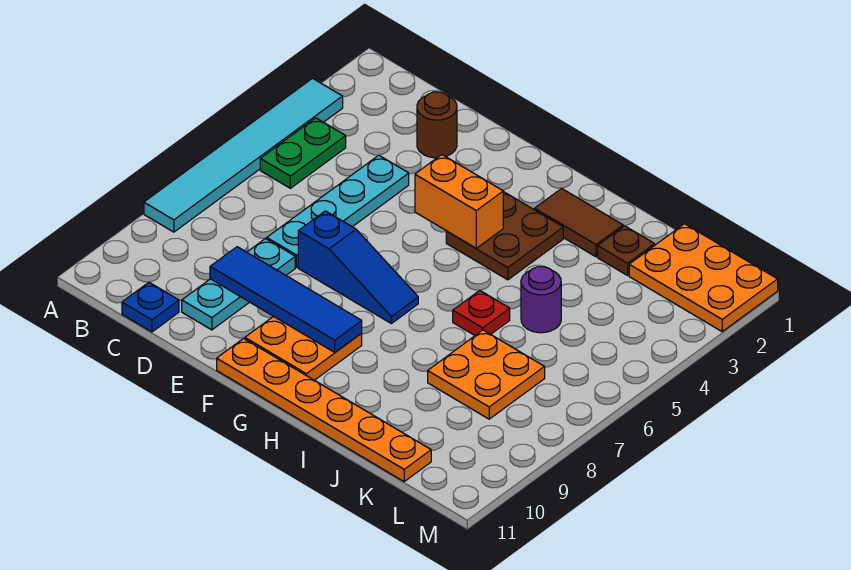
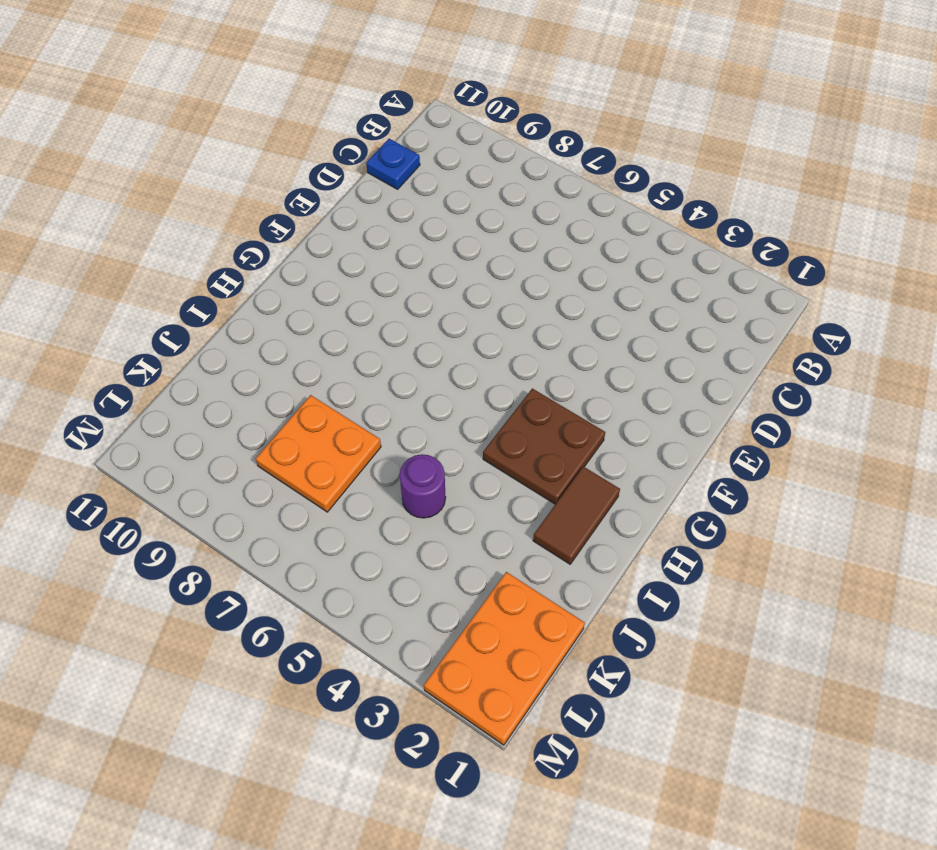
none -> cyan tile A3:A8 level 1
none -> green plate B4:B5 level 1
none -> brown round brick D2 level 1

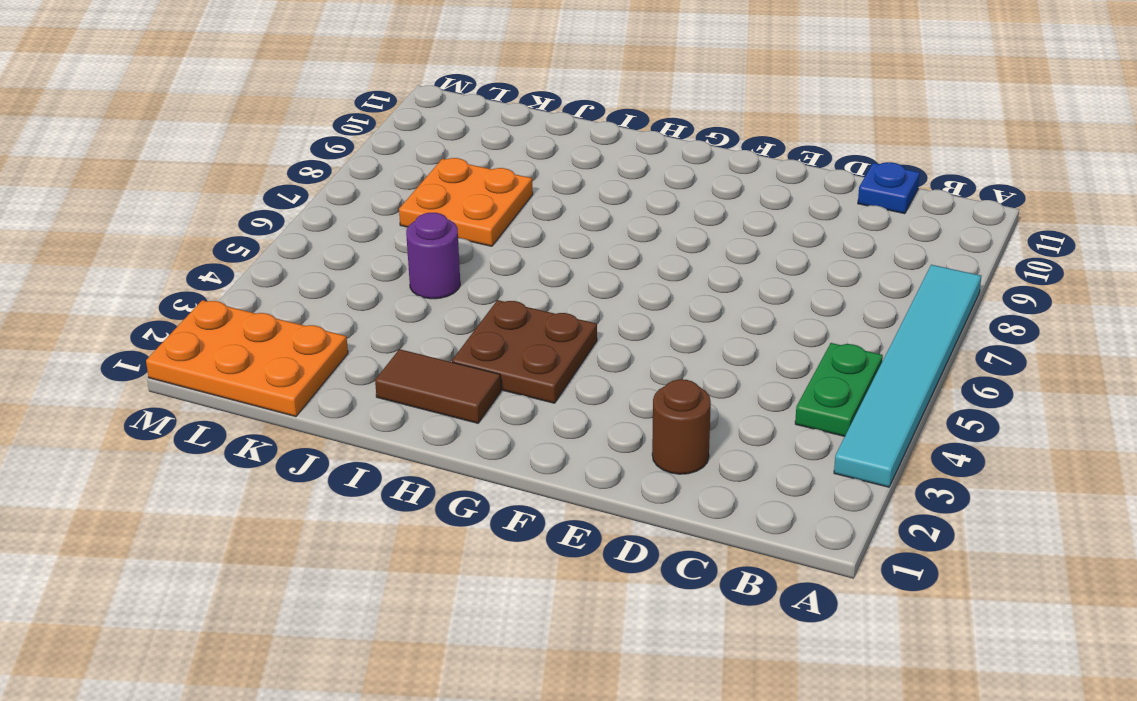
none -> cyan plate D4:D7 level 1
none -> cyan plate D8:D10 level 1
none -> blue slope E7:G7 level 1 top E

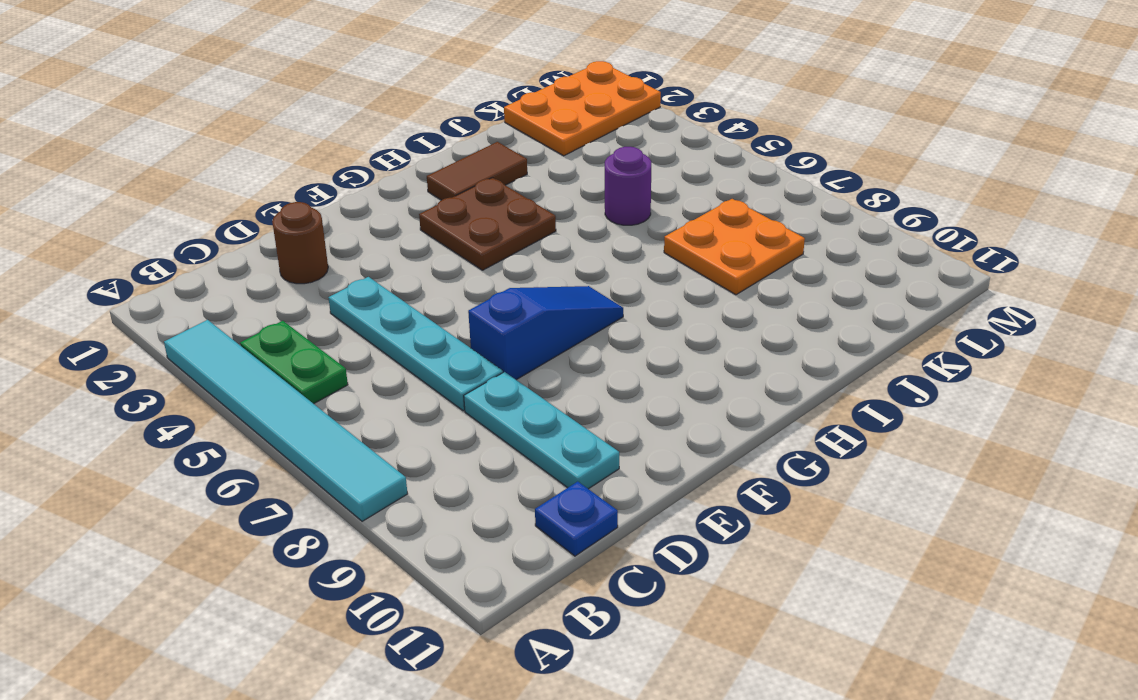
none -> orange plate F9:G10 level 1
none -> orange plate F11:K11 level 1
none -> red plate I6 level 1

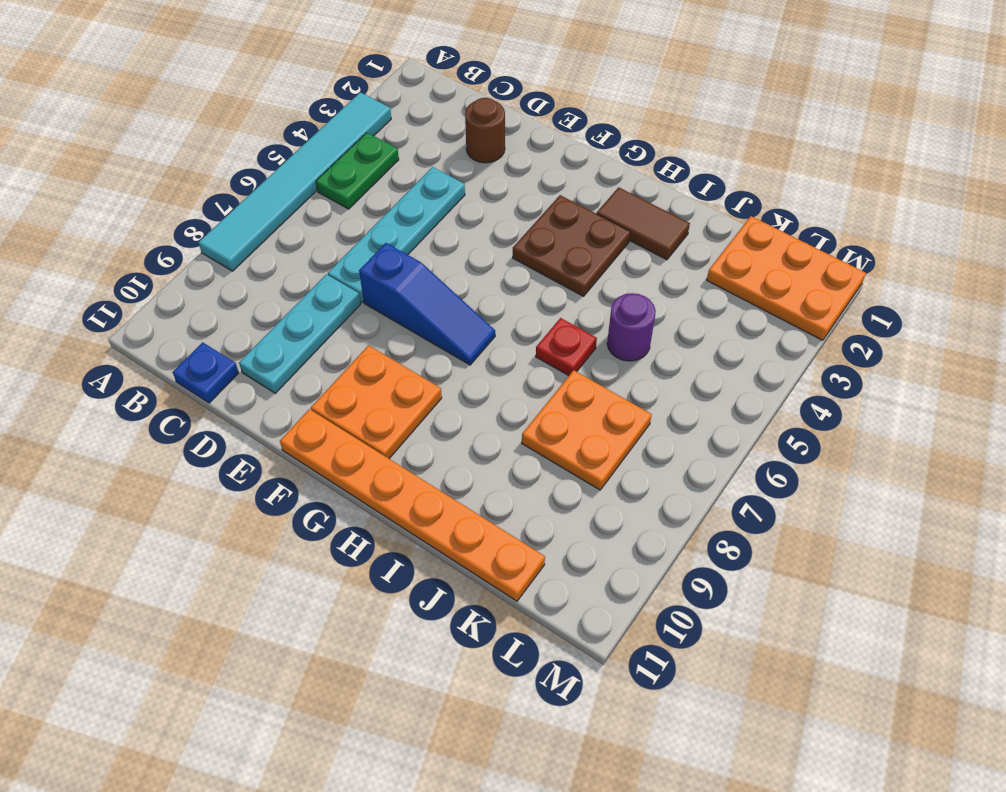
none -> brown plate J2 level 1
none -> blue tile D9:G9 level 2
none -> orange brick F4:G4 level 2

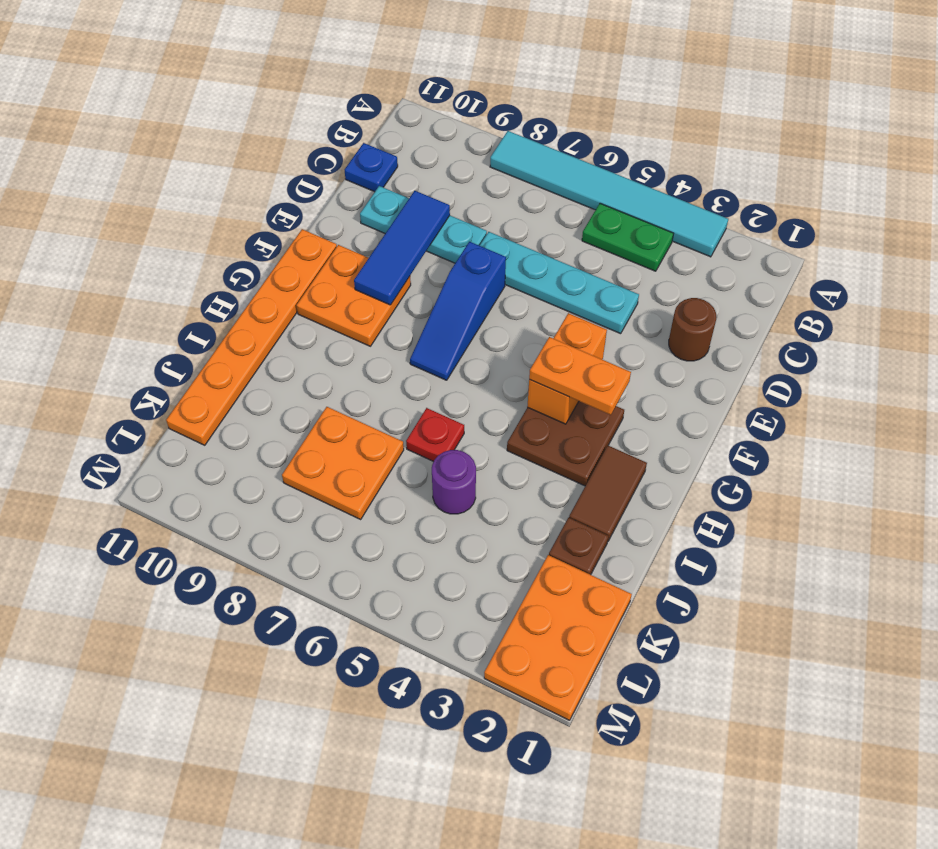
blue tile D9:F9 level 2 -> blue tile D9:G9 level 2
orange plate G3:G4 level 3 -> none

